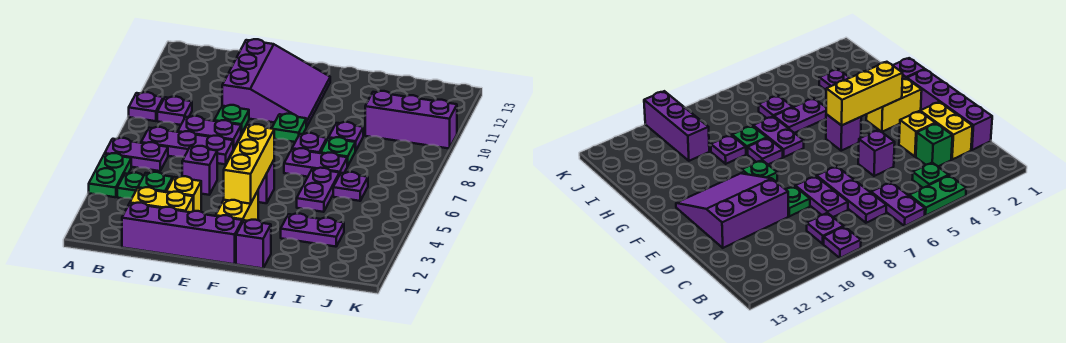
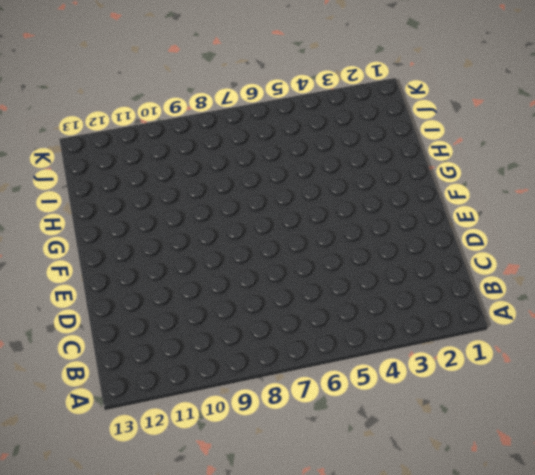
none -> green plate A4:A5 level 1
none -> purple plate A6:B6 level 1
none -> purple plate A9 level 1

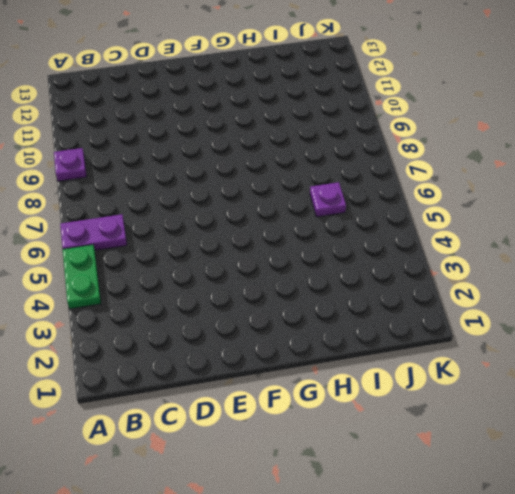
none -> green plate B4 level 1
none -> purple plate B7:D7 level 1
none -> purple plate B9 level 1

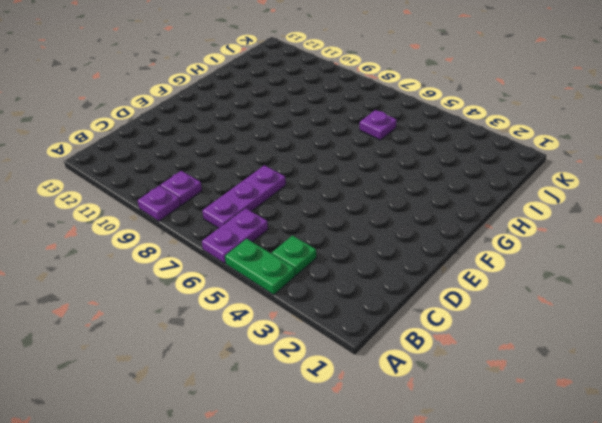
none -> purple brick C1:F1 level 1
none -> yellow brick C2:D2 level 1
none -> green brick C3 level 1

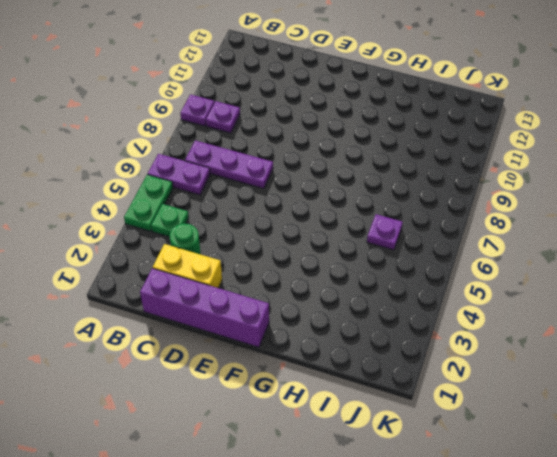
green round brick C3 level 1 -> green brick C3 level 1
none -> purple plate C8:D8 level 1
none -> yellow brick D3 level 1
none -> purple brick D5 level 1

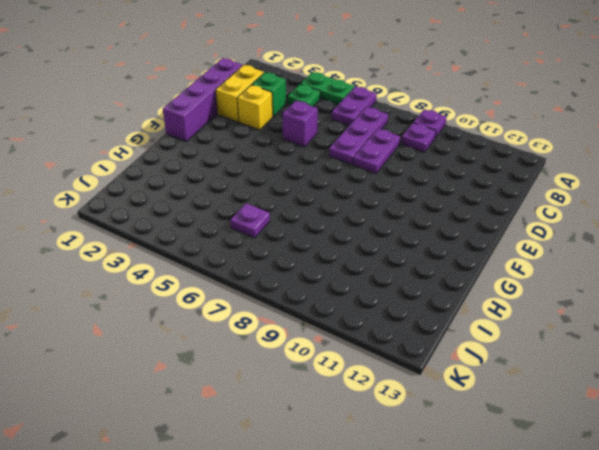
none -> green plate D9 level 1
none -> purple slope D10:F12 level 1 top D
none -> yellow brick F2:F3 level 1

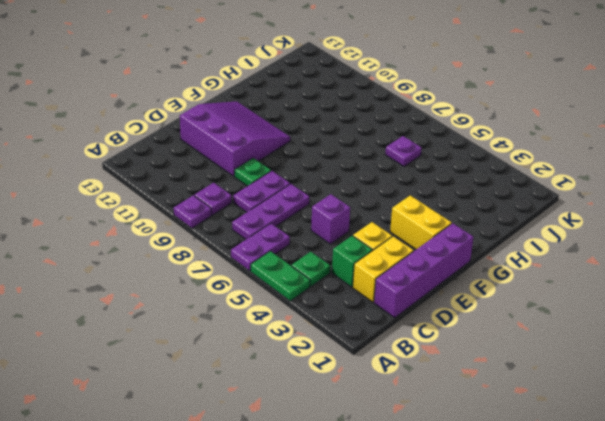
none -> purple brick F5 level 1
none -> green plate F9 level 1
none -> purple brick G1 level 1

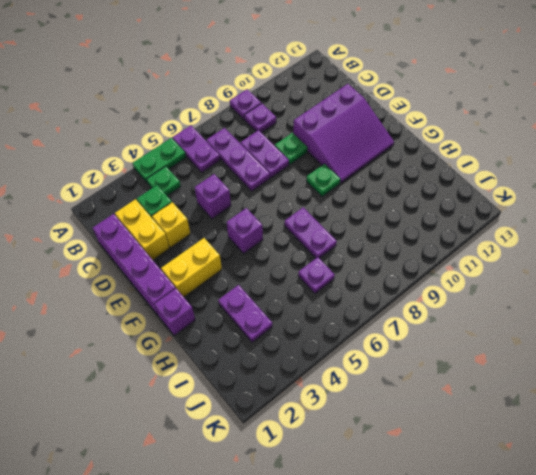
none -> purple plate G8 level 1
none -> purple plate H5:H6 level 1
none -> green plate H8 level 1

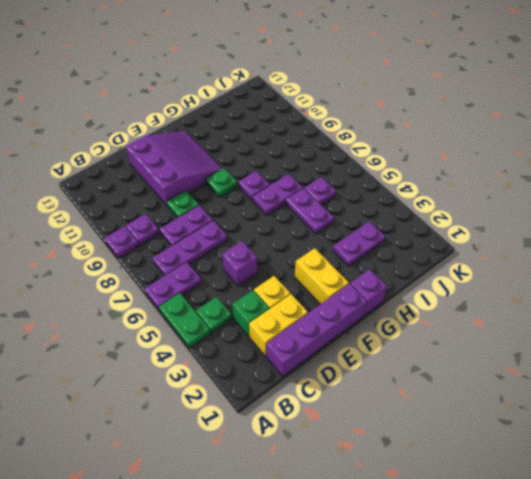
none -> purple brick F5 level 1
none -> green plate H8 level 1
none -> purple plate H9 level 1

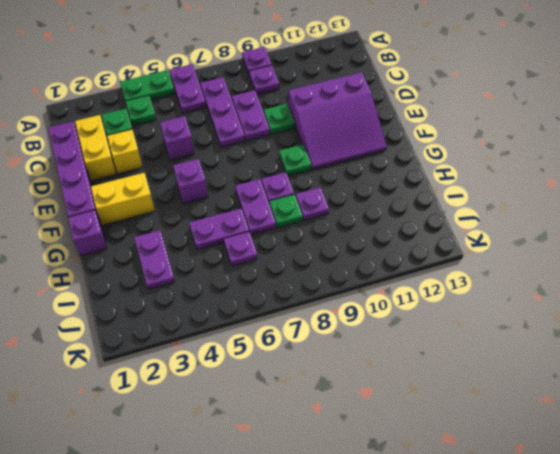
none -> purple brick I10:K10 level 1
none -> yellow brick F3:F5 level 2

